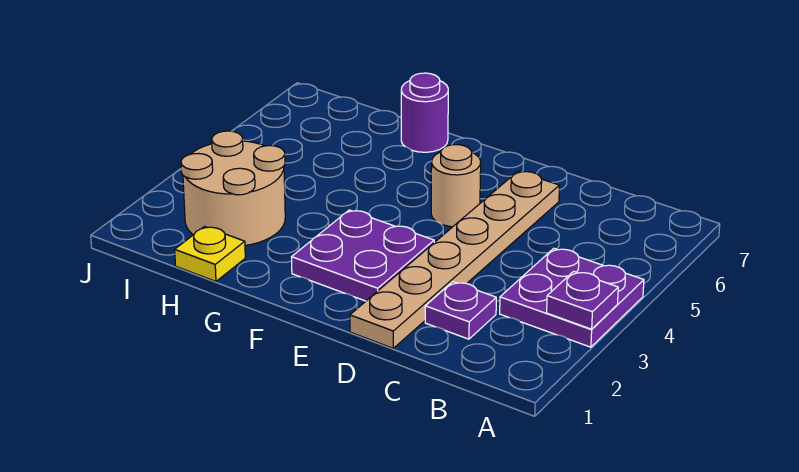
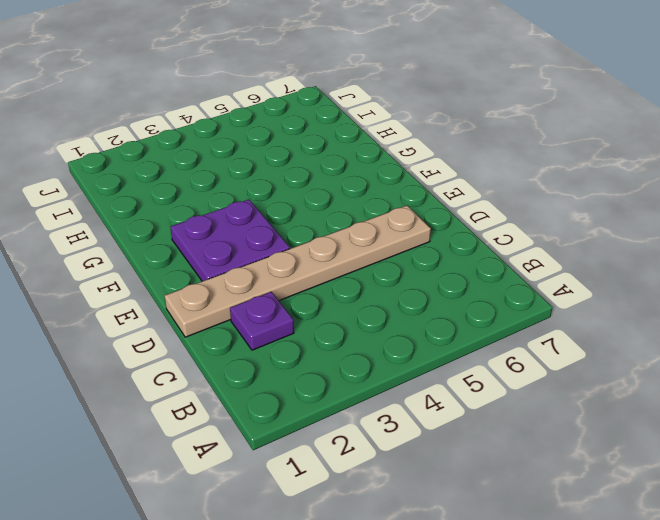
none -> purple plate A3:B4 level 1
none -> tan round brick E5 level 1

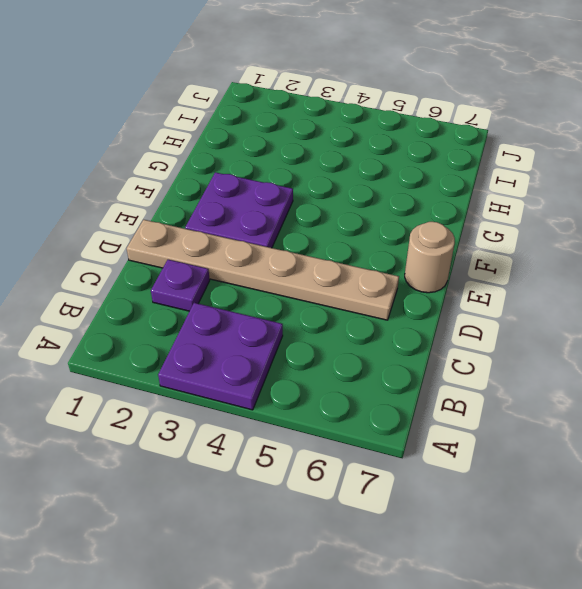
tan round brick E7 level 1 -> tan round brick E5 level 1
none -> purple round brick G7 level 1
none -> yellow plate H1 level 1

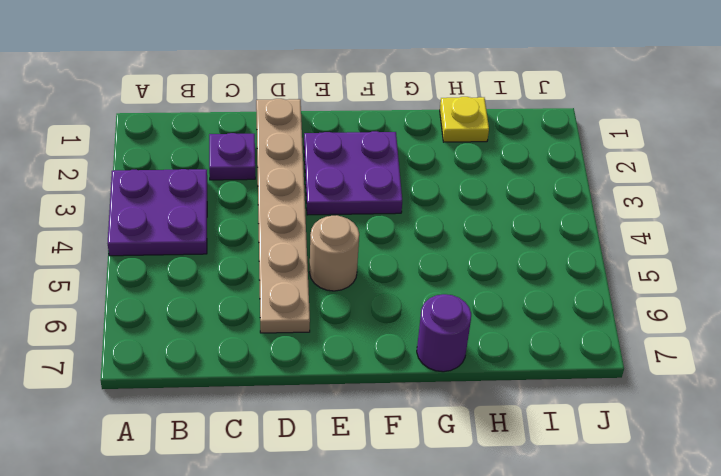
none -> tan round brick H2:I3 level 1
none -> purple plate A3 level 2

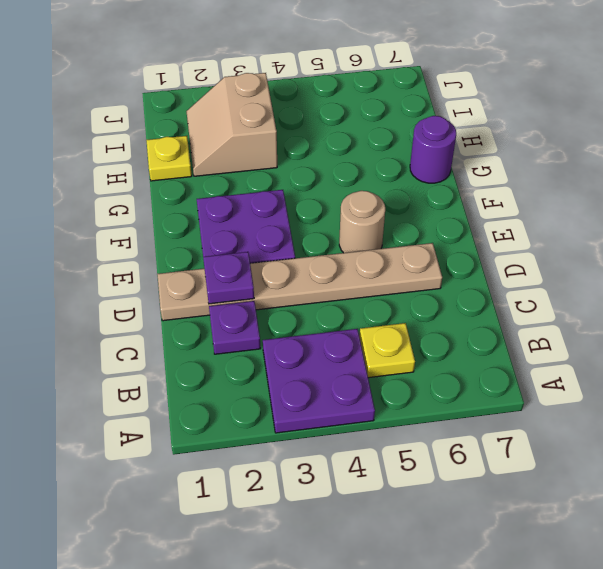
yellow plate B5 level 1 -> none
purple plate D2 level 2 -> purple plate A3 level 2
tan slope H2:I3 level 1 top 3 -> tan round brick H2:I3 level 1

